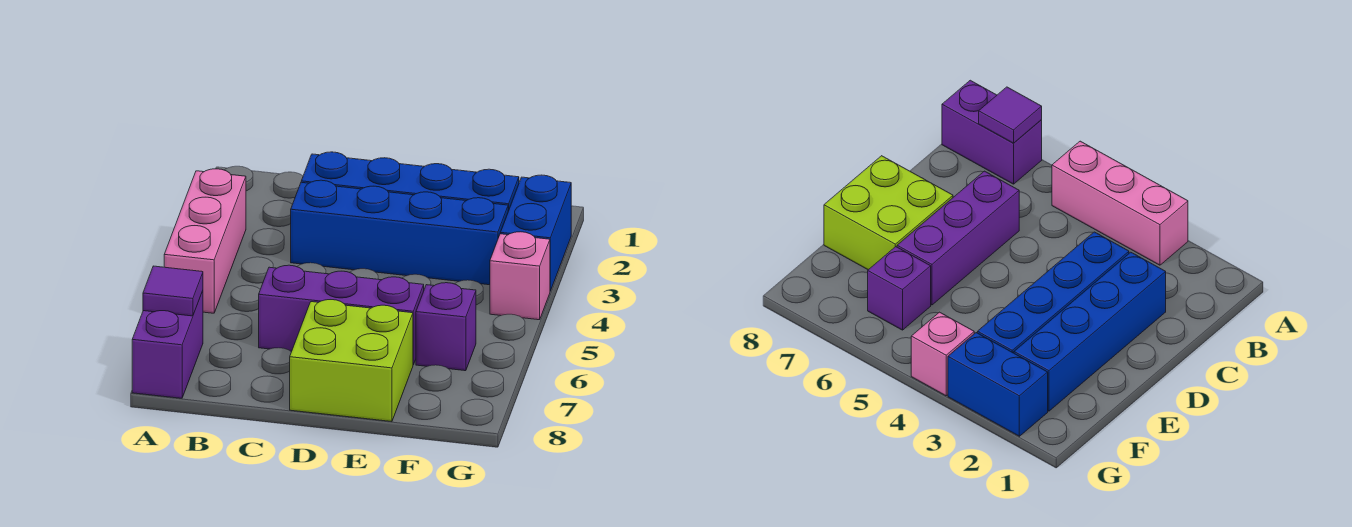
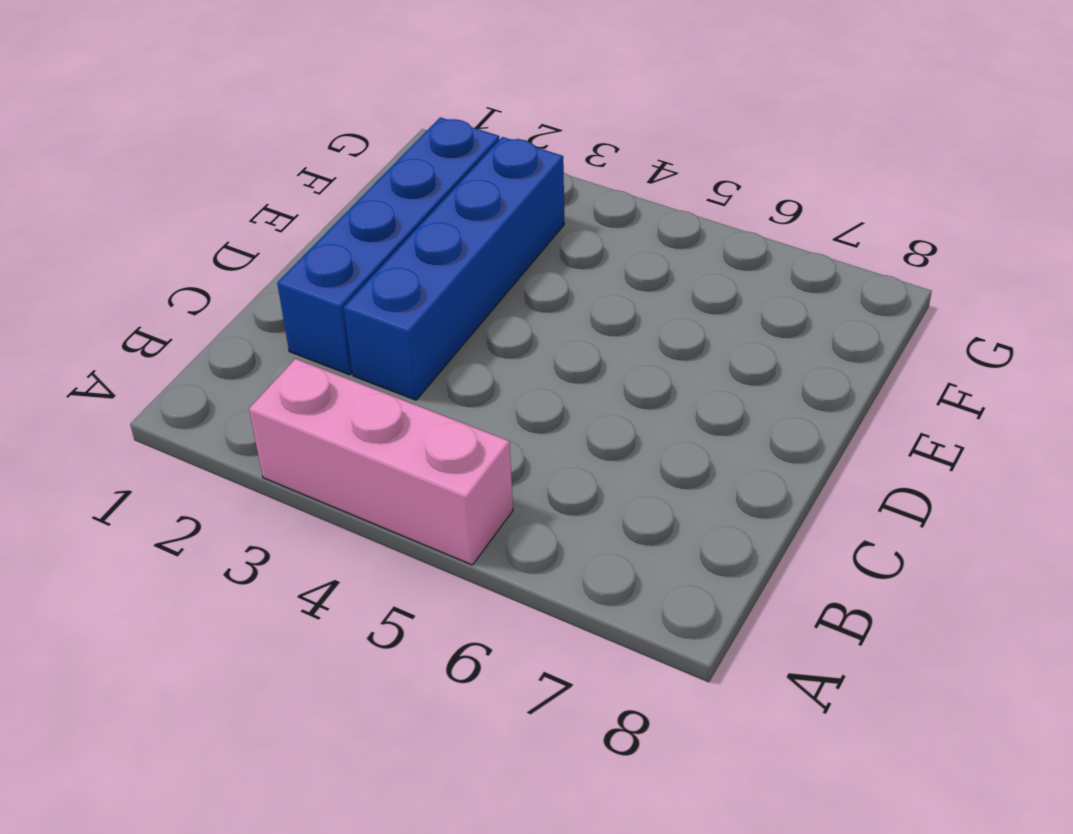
none -> purple brick A7:A8 level 1
none -> purple brick C6:E6 level 1

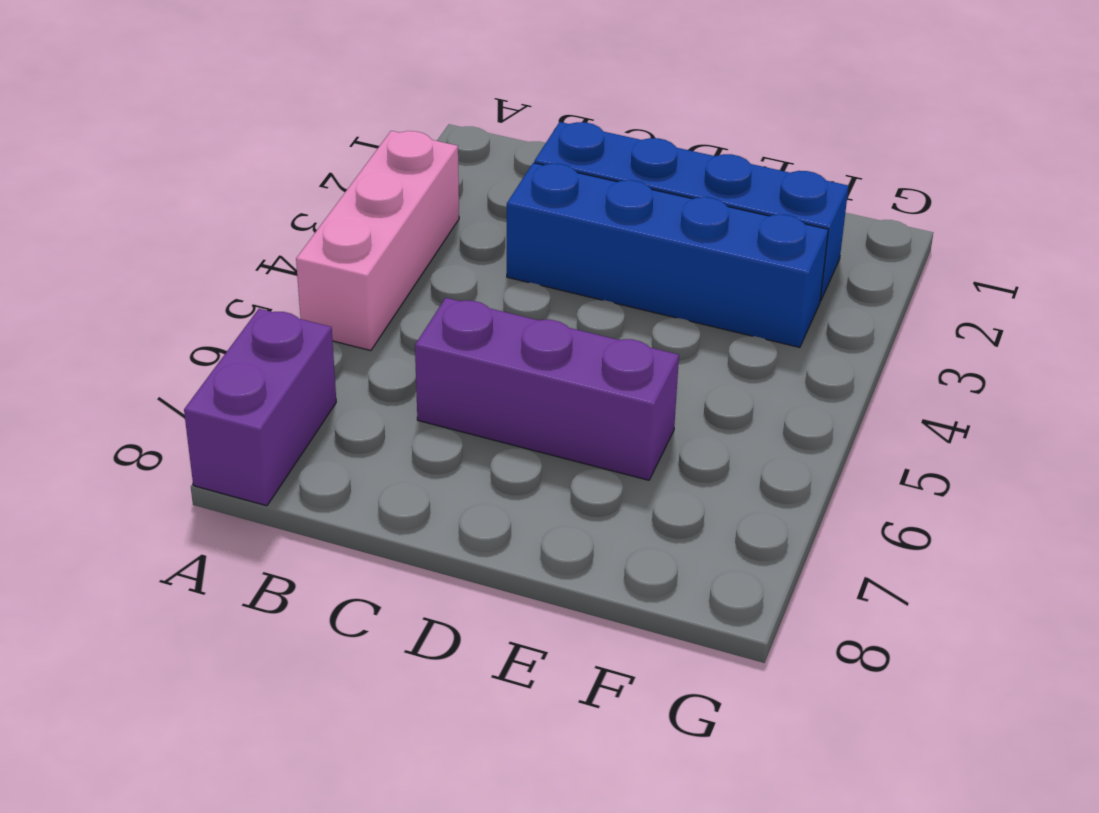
none -> lime brick D7:E8 level 1
none -> purple brick F6 level 1

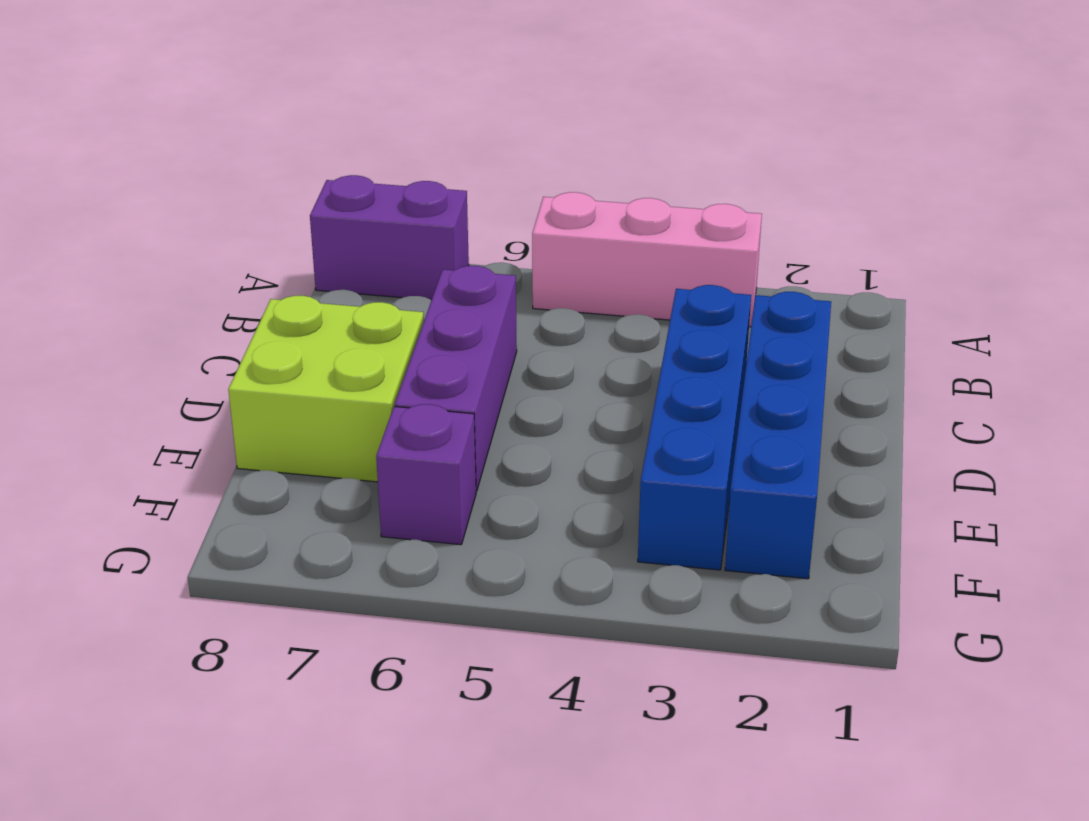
none -> blue brick G2:G3 level 1
none -> pink brick G4 level 1

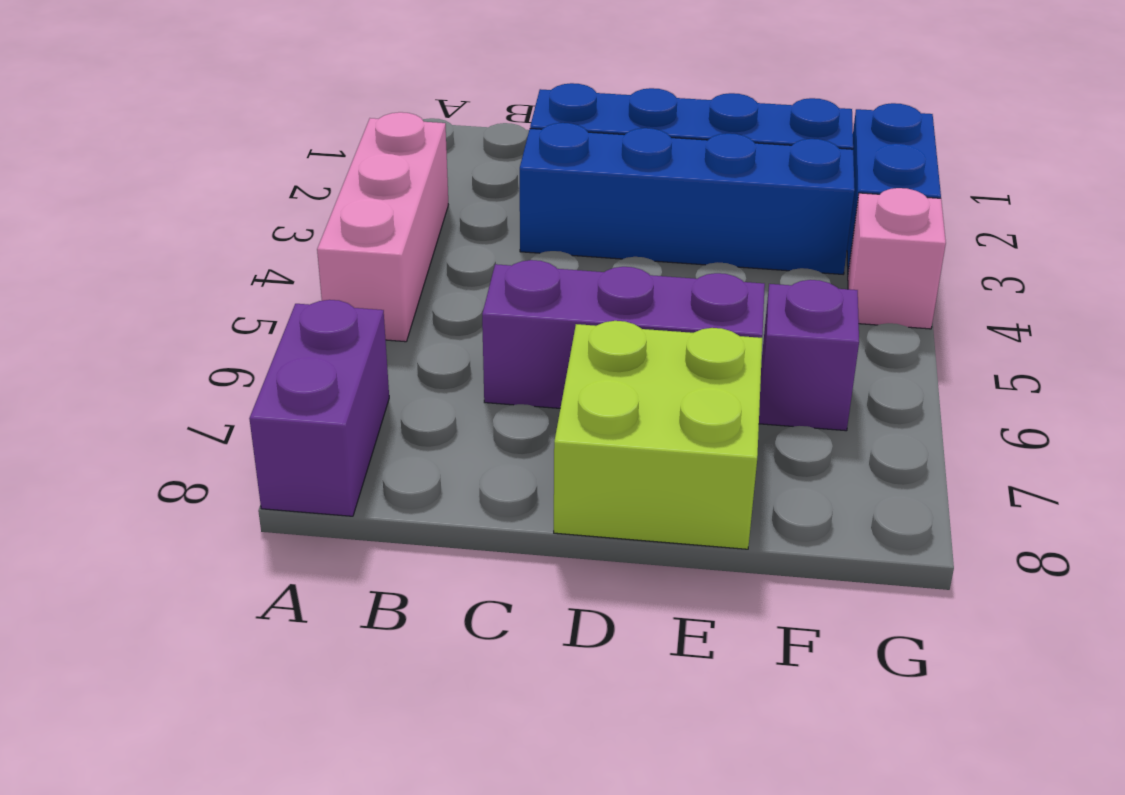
none -> purple tile A7 level 2

